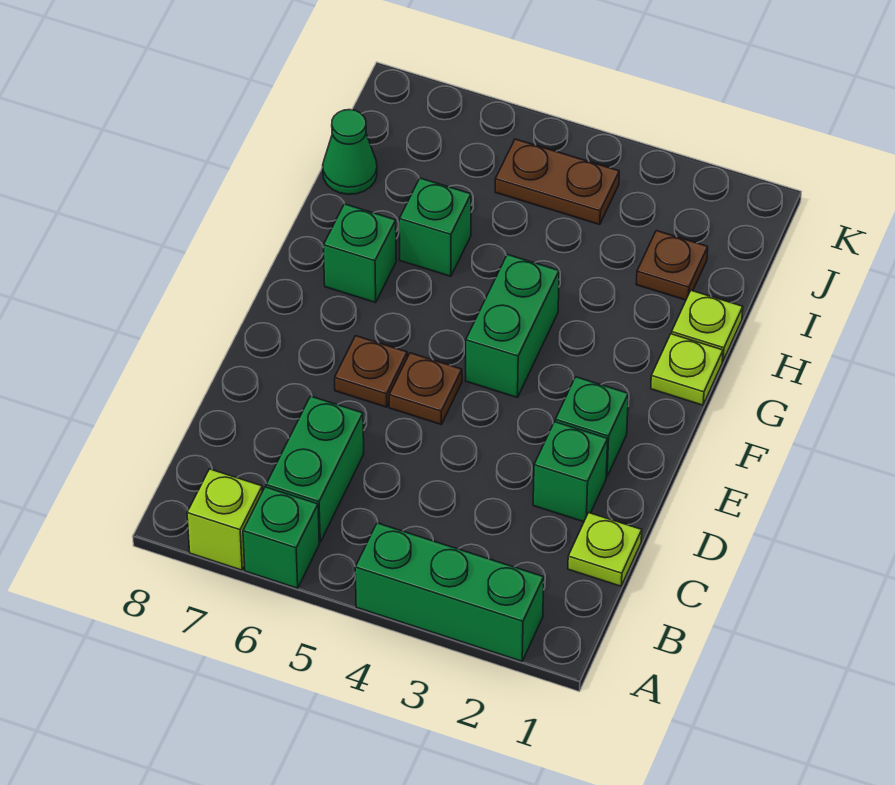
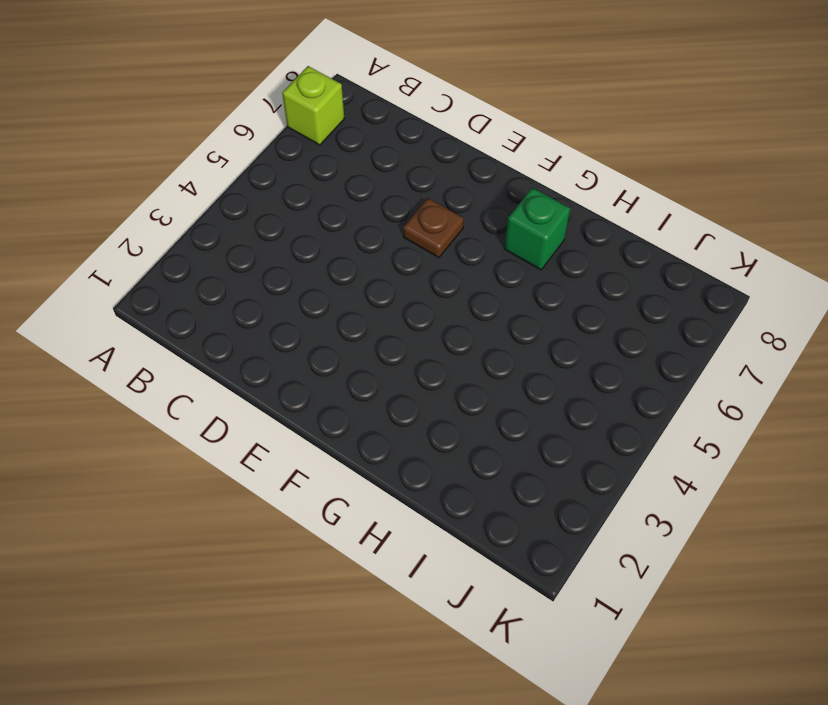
none -> green brick A2:A4 level 1
none -> green brick A6 level 1
none -> green brick B6:C6 level 1

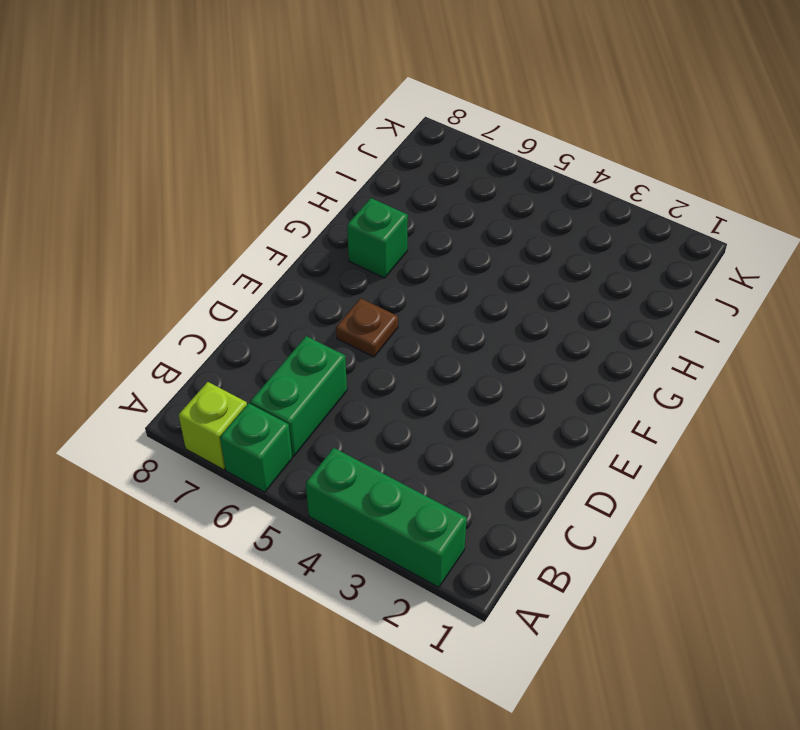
none -> lime plate C1 level 1
none -> green brick D2 level 1
none -> green brick E2 level 1

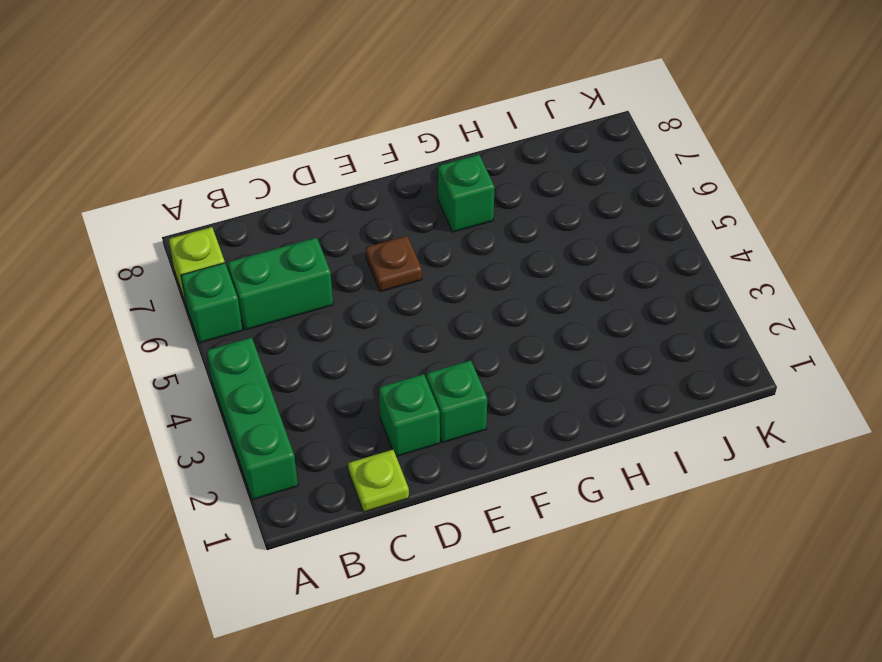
none -> brown plate E5 level 1
none -> green brick F4:G4 level 1
none -> lime plate G1 level 1

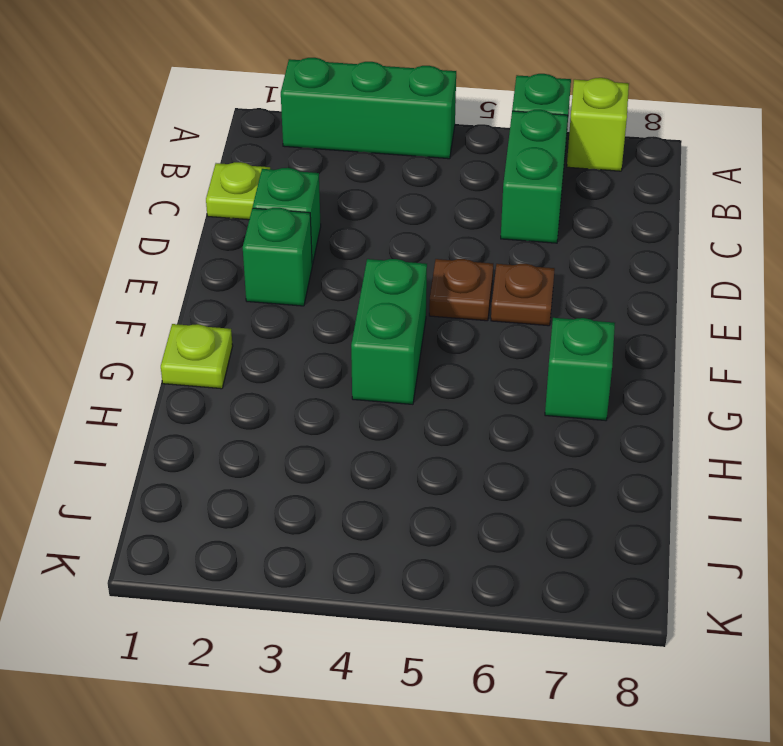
none -> lime plate H1 level 1
none -> green brick H6 level 1
none -> brown plate I2 level 1

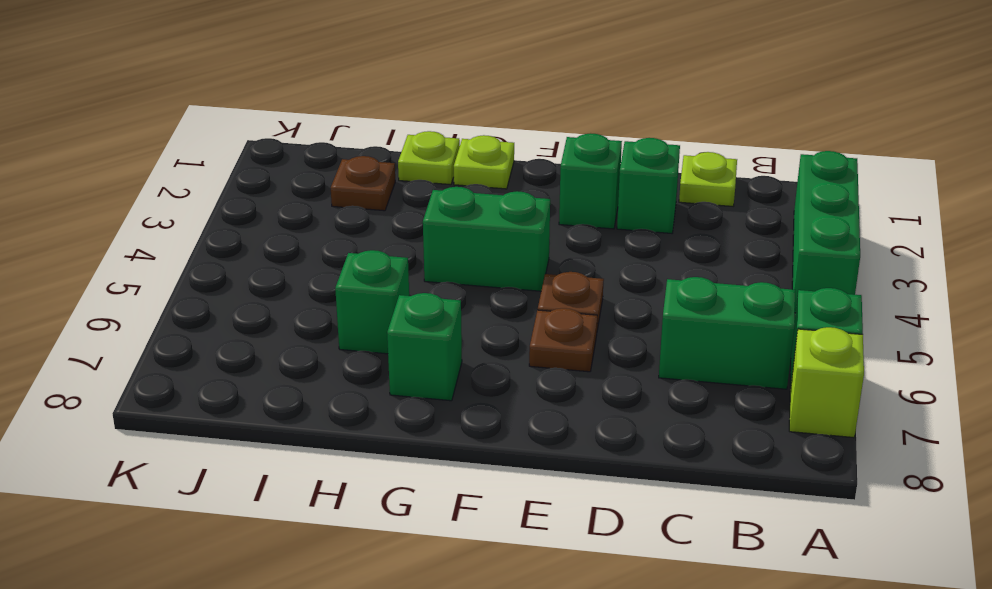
none -> green cone I8 level 1
none -> brown plate J4:J5 level 1

